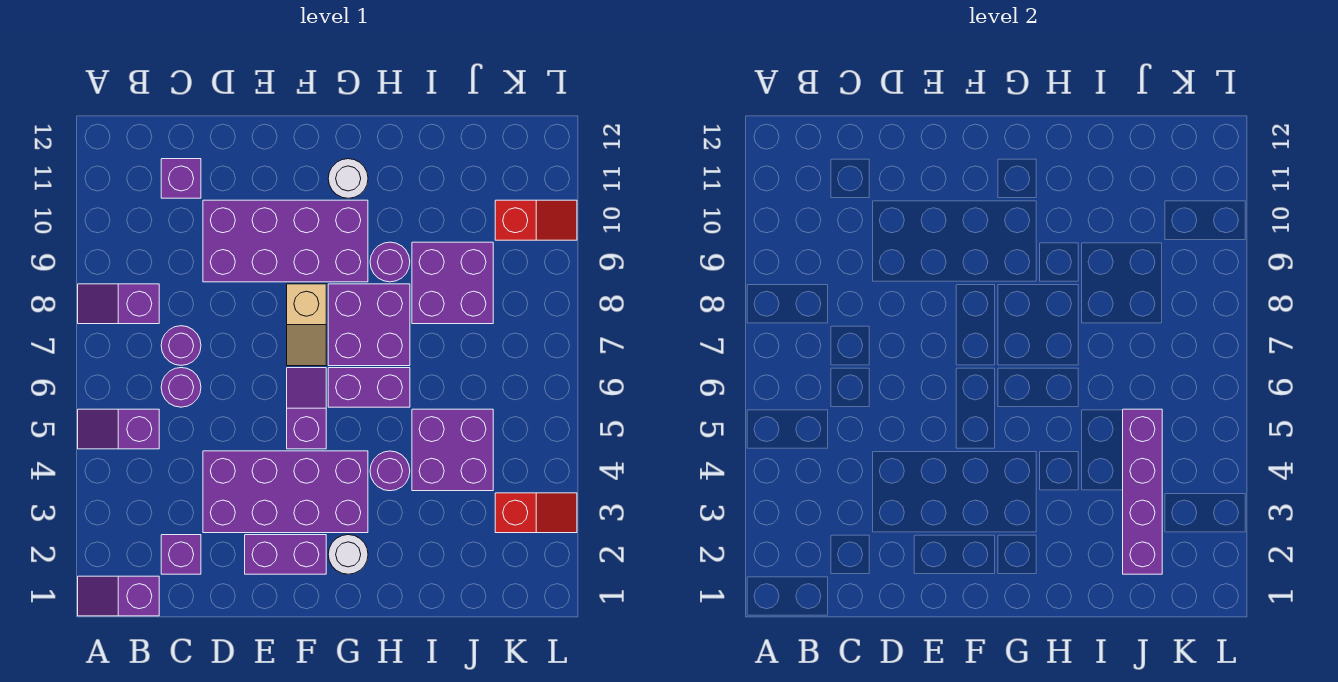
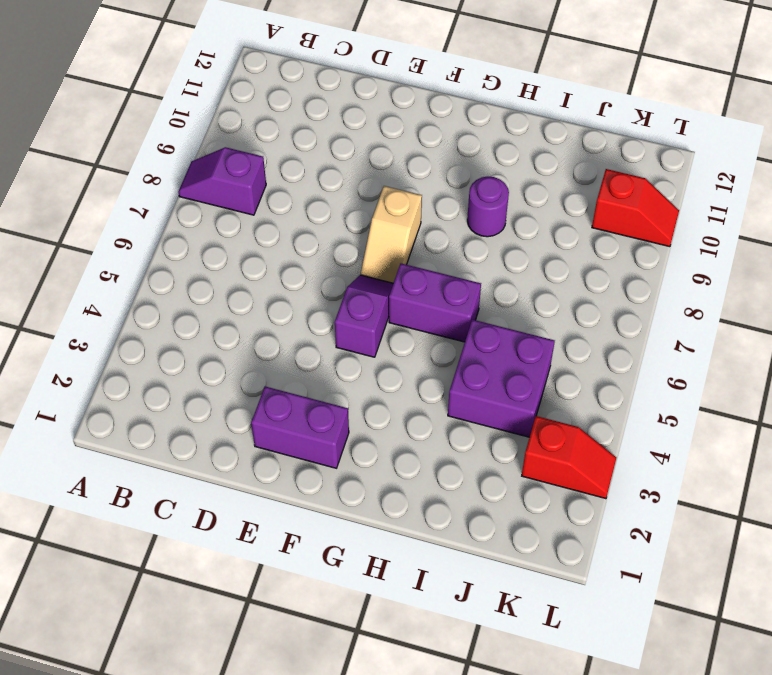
none -> purple slope A1:B1 level 1 top B
none -> purple slope A5:B5 level 1 top B
none -> purple brick C2 level 1

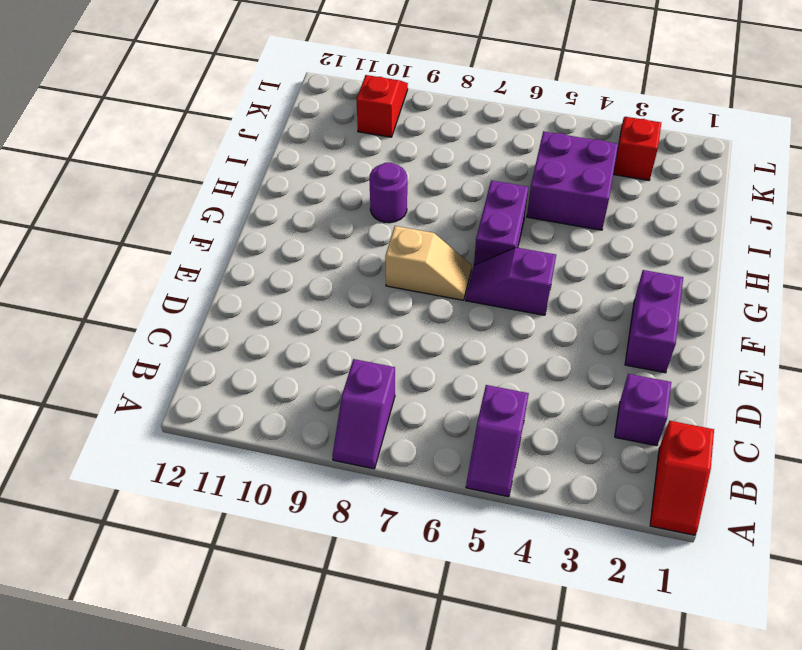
red slope A1:B1 level 1 top B -> purple slope A1:B1 level 1 top B
none -> purple round brick C6 level 1
none -> purple round brick C7 level 1
none -> purple brick C11 level 1

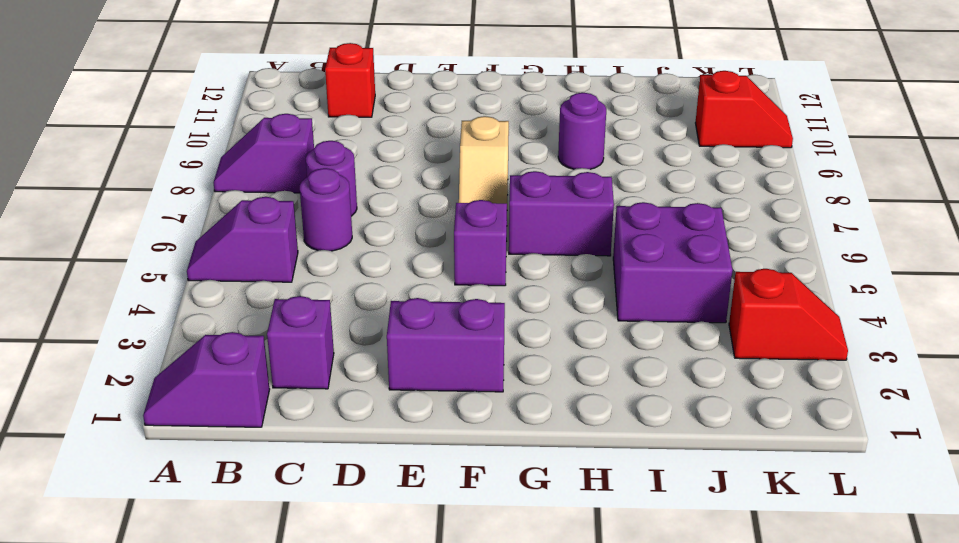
red brick C11 level 1 -> purple brick C11 level 1
none -> purple brick D3:G4 level 1
none -> purple brick D9:G10 level 1
none -> white round brick G2 level 1

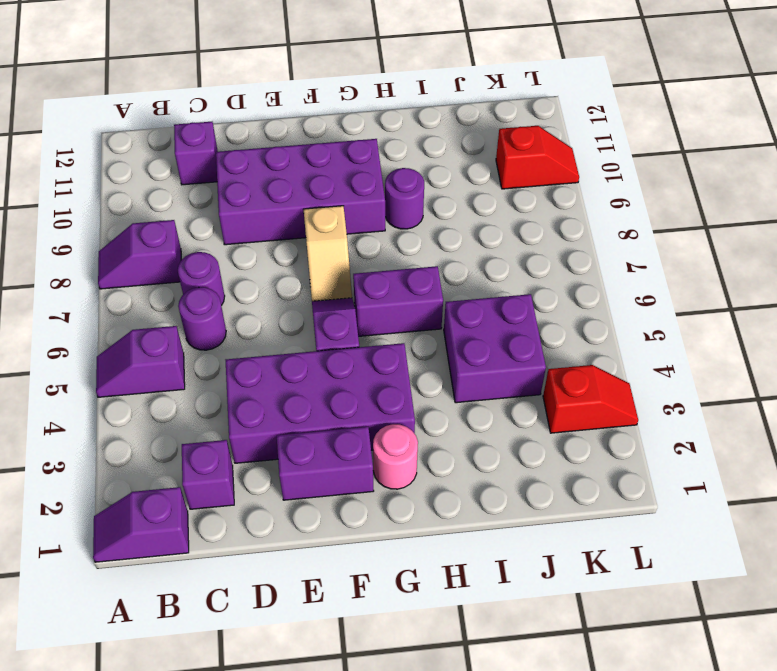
pink round brick G2 level 1 -> white round brick G2 level 1
none -> purple brick G7:H8 level 1
none -> white round brick G11 level 1
none -> purple round brick H4 level 1

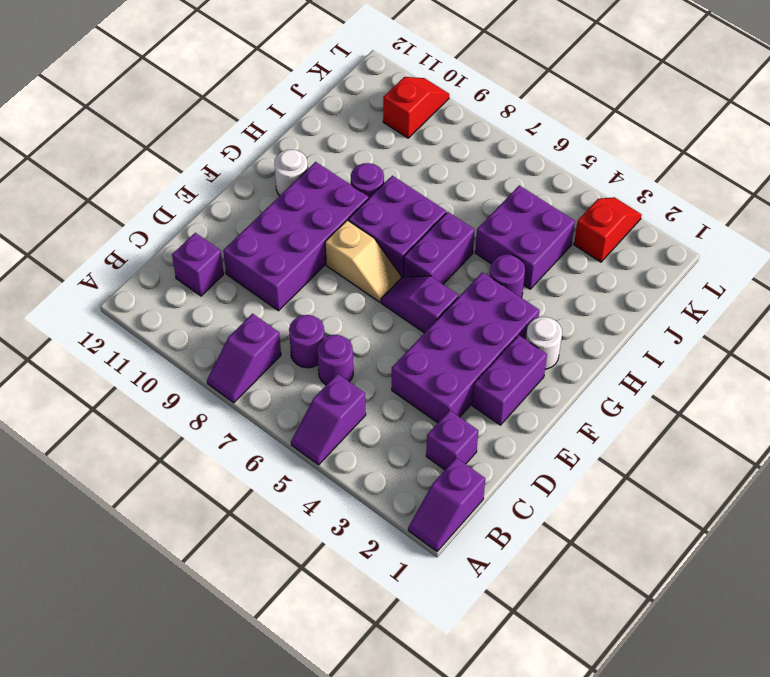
none -> purple brick I8:J9 level 1
none -> purple brick J2:J5 level 2

